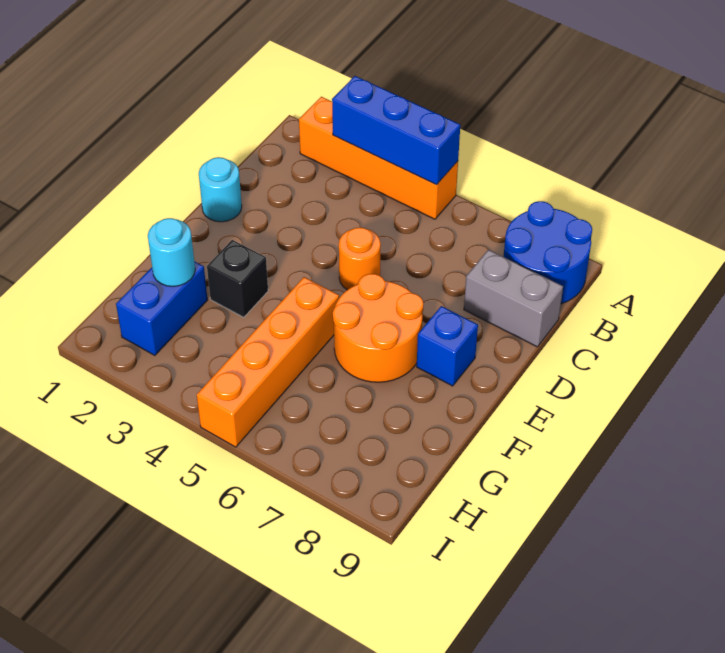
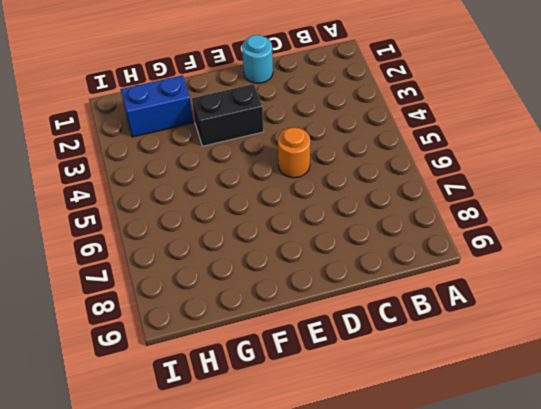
black brick E3:F3 level 1 -> black brick F3 level 1
none -> orange brick A2:A5 level 1
none -> blue round brick A8:B9 level 1
none -> grey brick C8:C9 level 1

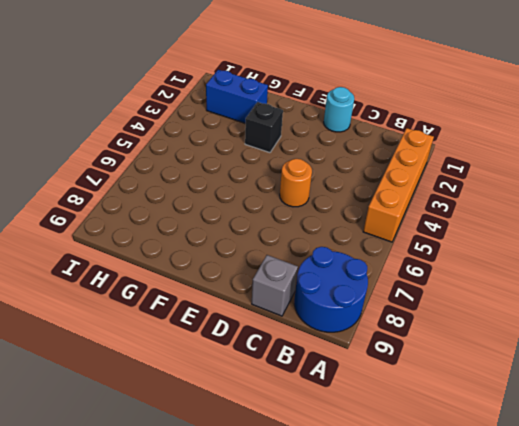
grey brick C9 level 1 -> grey brick C8:C9 level 1
none -> orange round brick E6:F7 level 1
none -> blue brick E8 level 1
none -> orange brick F5:I5 level 1

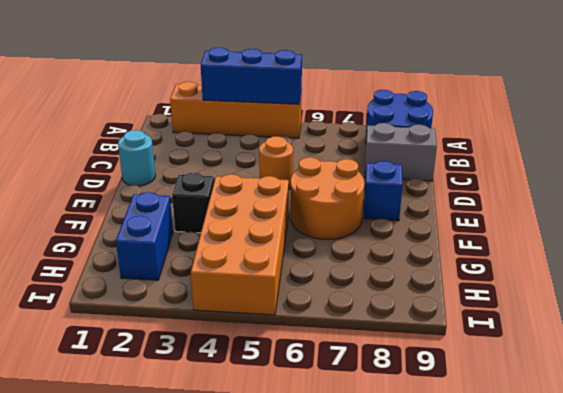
orange brick F4:I5 level 1 -> orange brick F5:I5 level 1
none -> cyan round brick G2 level 2

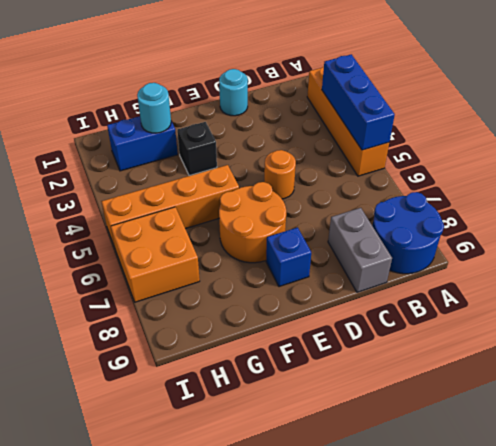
orange brick H6:I7 level 1 -> none

